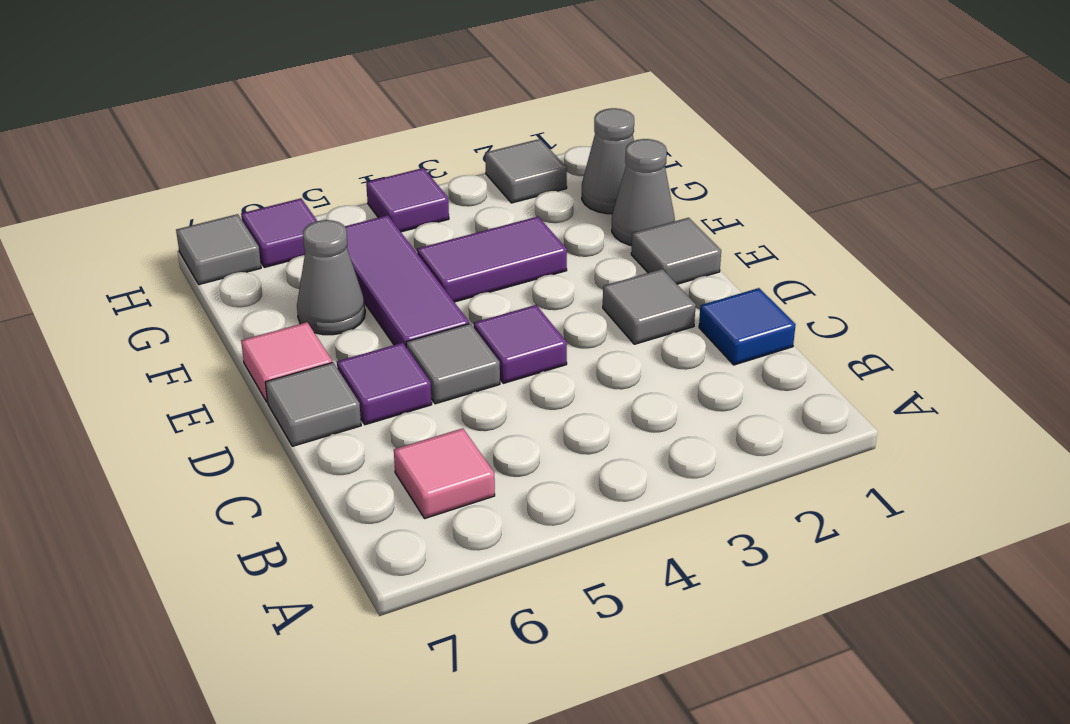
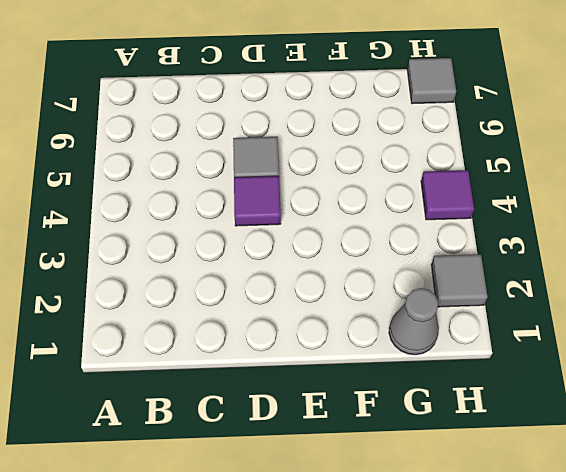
none -> pink tile B6 level 1
none -> blue tile C1 level 1
none -> grey tile D2 level 1

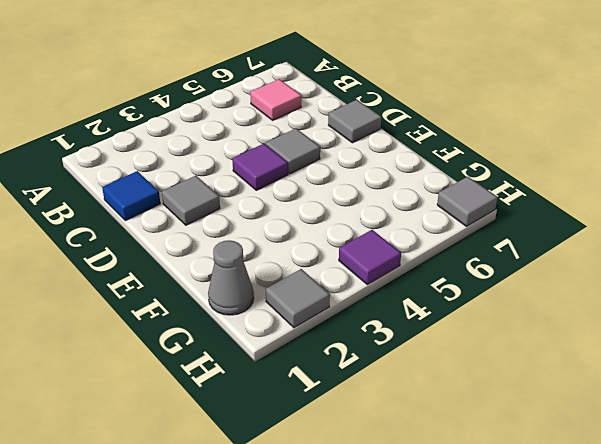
none -> purple tile D6 level 1
none -> grey tile E1 level 1
none -> purple tile E5:G5 level 1

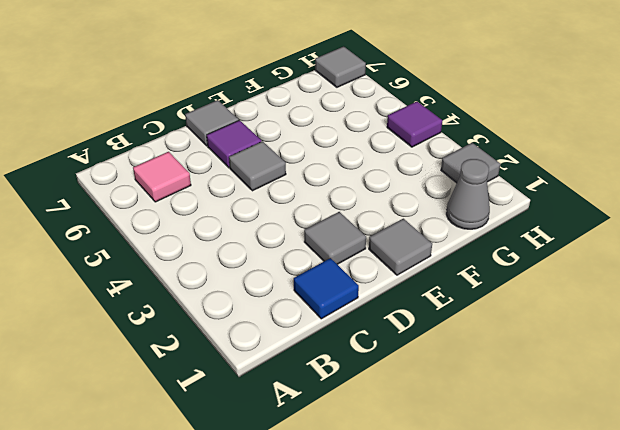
none -> purple tile D4 level 1
none -> purple tile E5:G5 level 1
none -> pink tile E7 level 1

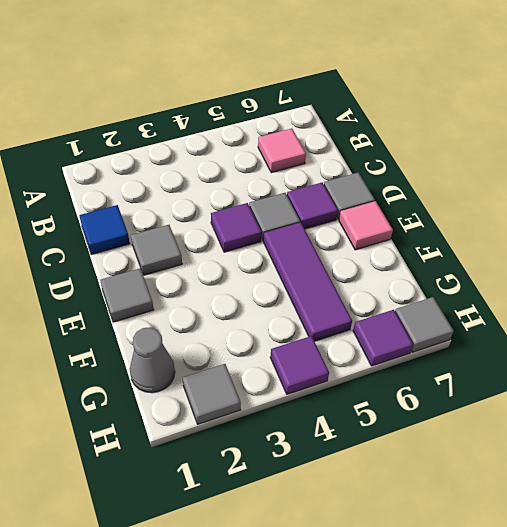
none -> grey cone F1 level 1
none -> purple tile F3:F4 level 1
none -> grey cone F6 level 1

